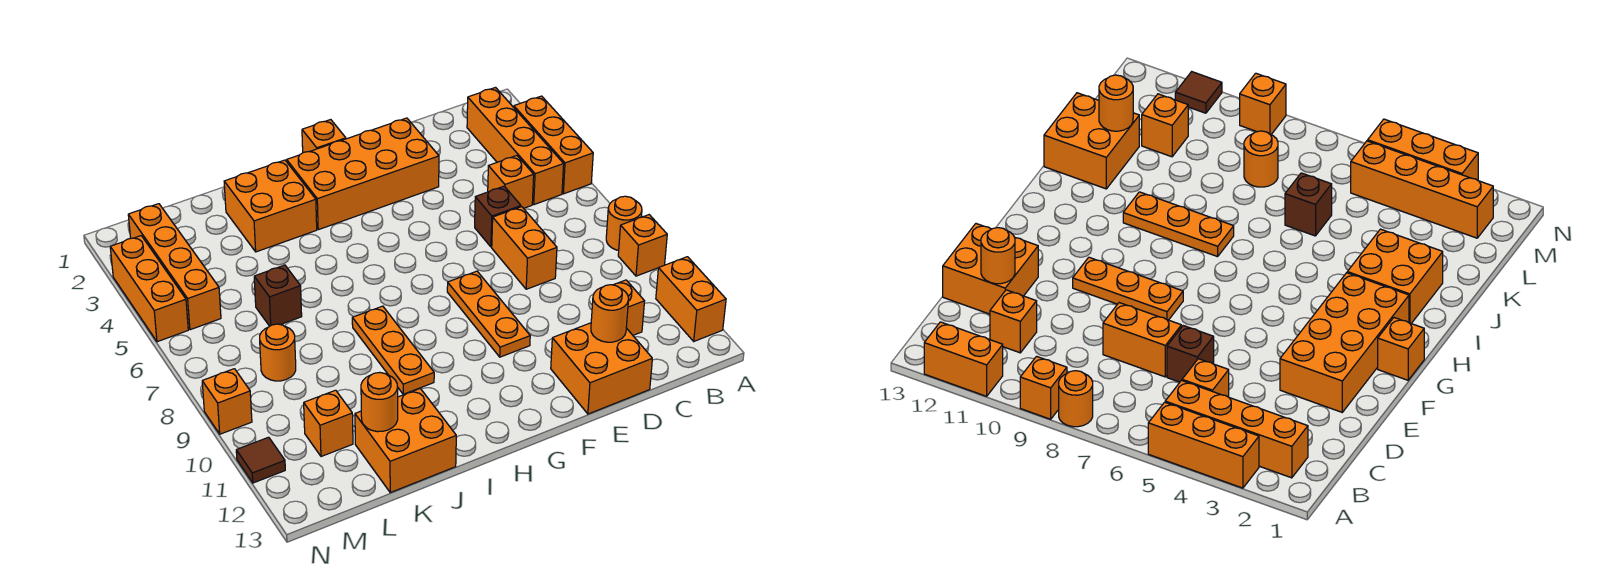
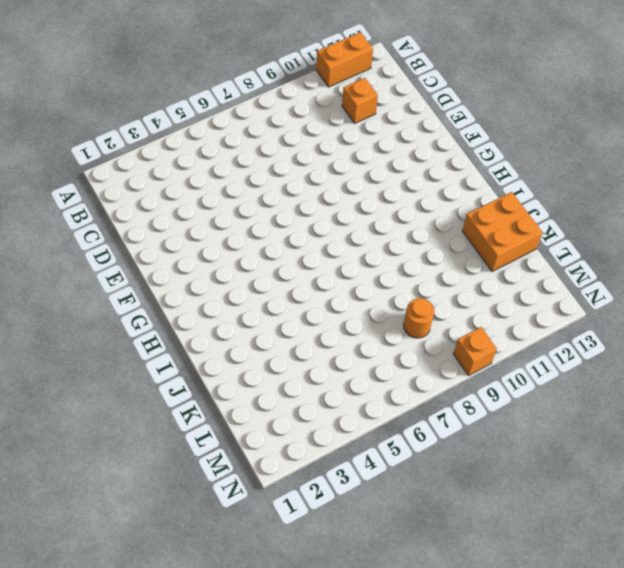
none -> orange brick A3:A5 level 1
none -> orange round brick A8 level 1
none -> orange brick A9 level 1

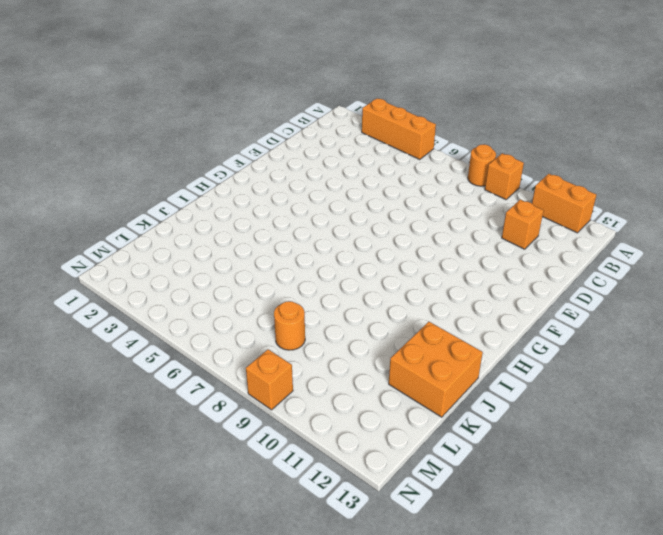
none -> orange brick B2:B5 level 1
none -> orange brick C5 level 1
none -> brown brick D6 level 1

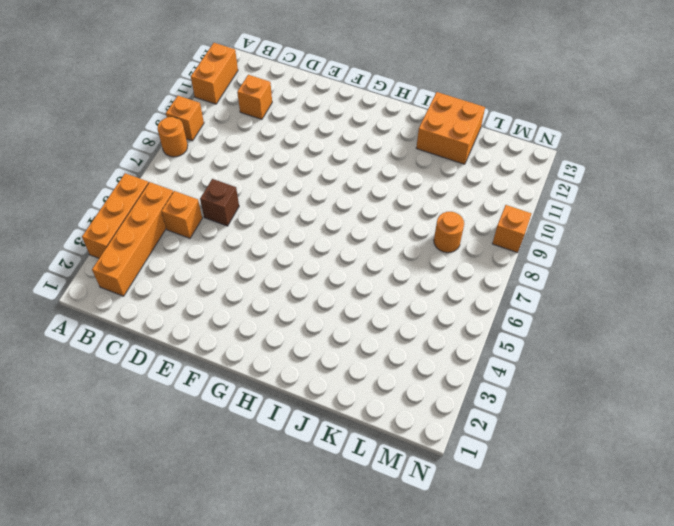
none -> orange brick D7:D8 level 1
none -> orange brick D12:E13 level 1
none -> orange brick E2:H3 level 1

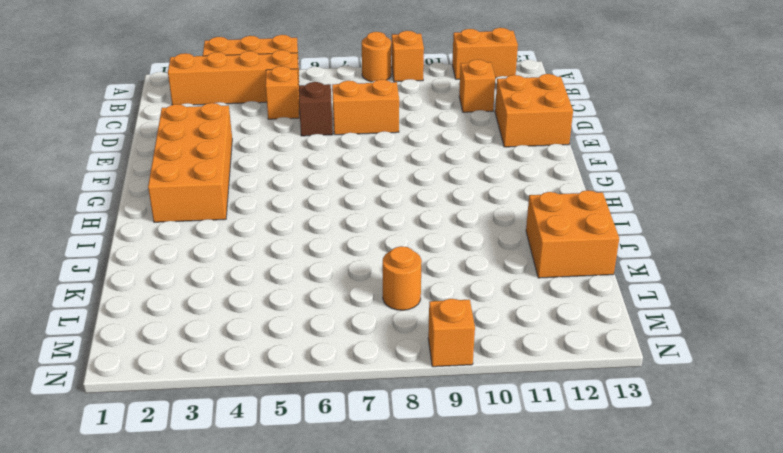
none -> orange plate F8:F10 level 1
none -> orange brick G1 level 1
none -> orange brick I2:J3 level 1

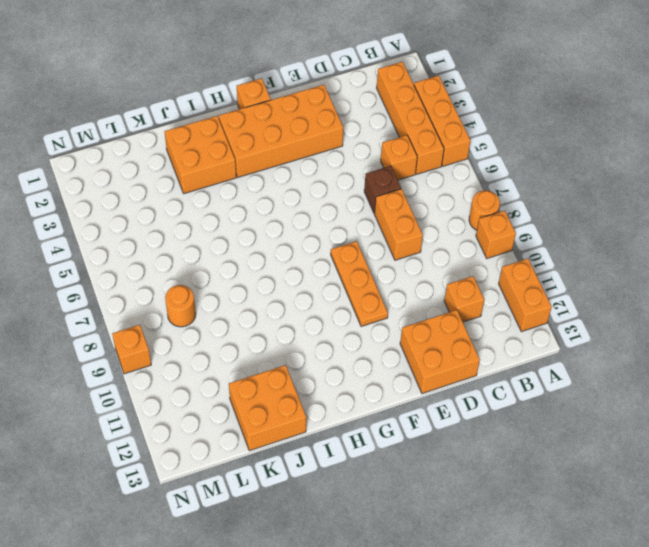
none -> orange plate I8:I10 level 1
none -> brown brick K6 level 1
none -> orange brick L11 level 1

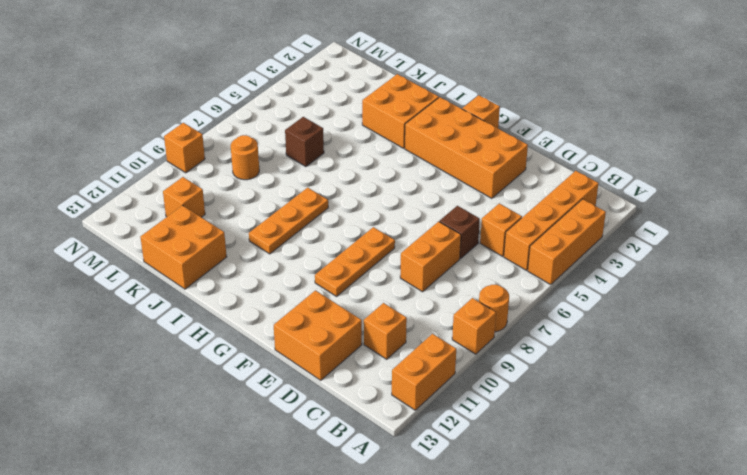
none -> orange brick M2:M5 level 1
none -> orange brick N3:N5 level 1
none -> brown tile N11 level 1

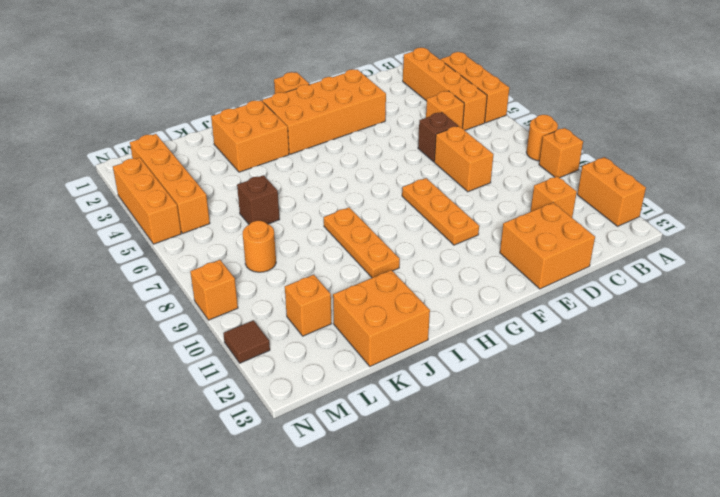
none -> orange round brick D12 level 2
none -> orange round brick K12 level 2

